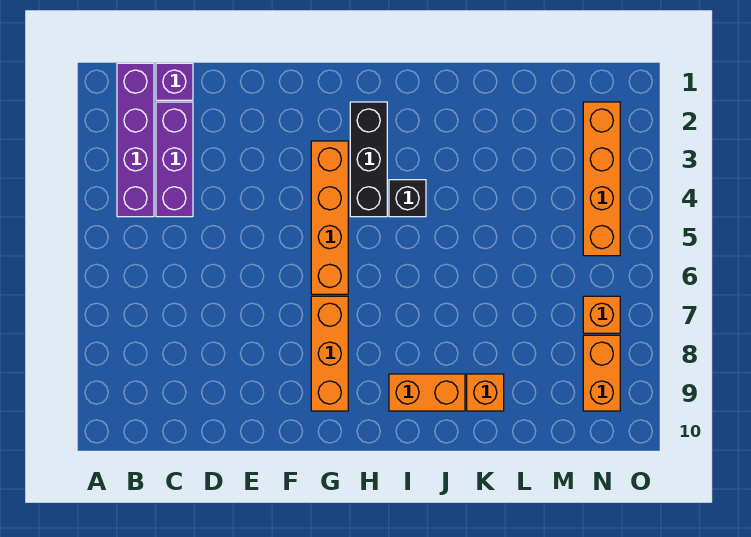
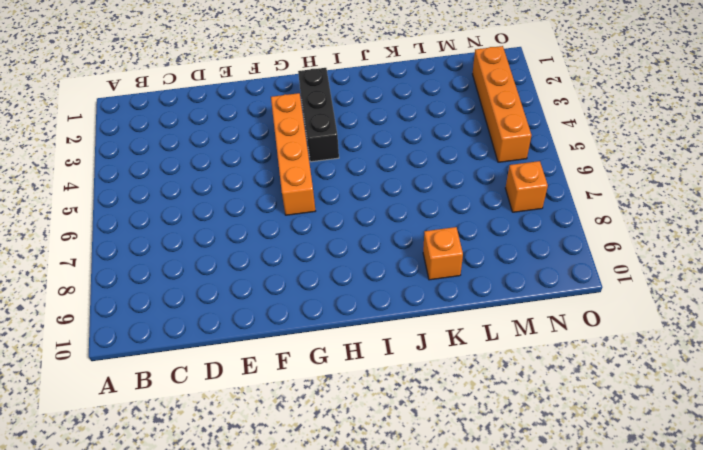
none -> purple brick B1:B4 level 1
none -> purple brick C1 level 1
none -> purple brick C2:C4 level 1

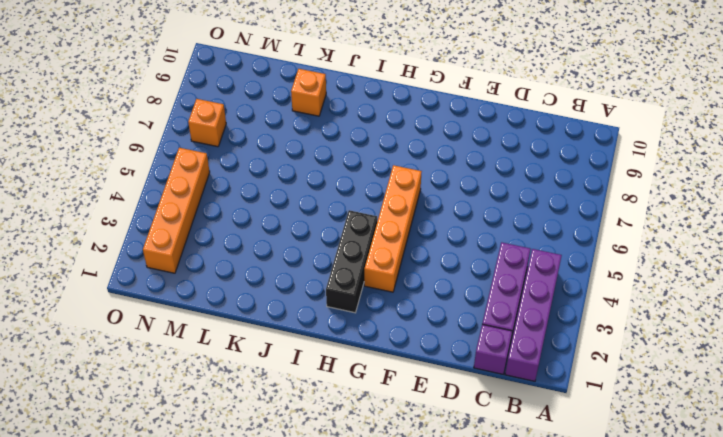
none -> orange brick G7:G9 level 1
none -> black brick I4 level 1
none -> orange brick I9:J9 level 1

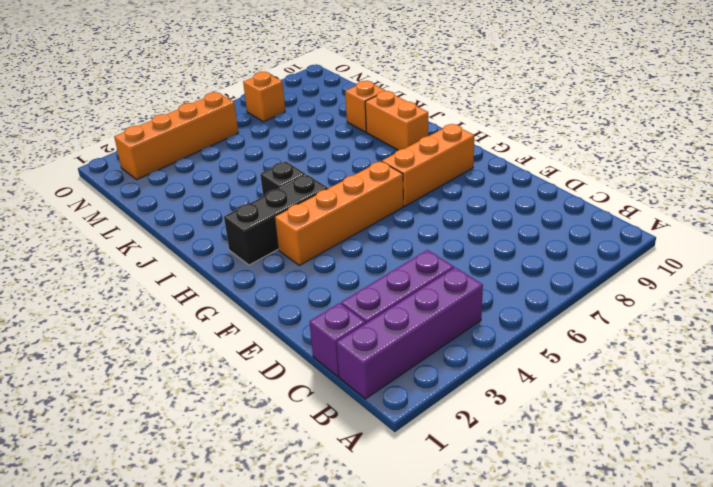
none -> orange brick N8:N9 level 1

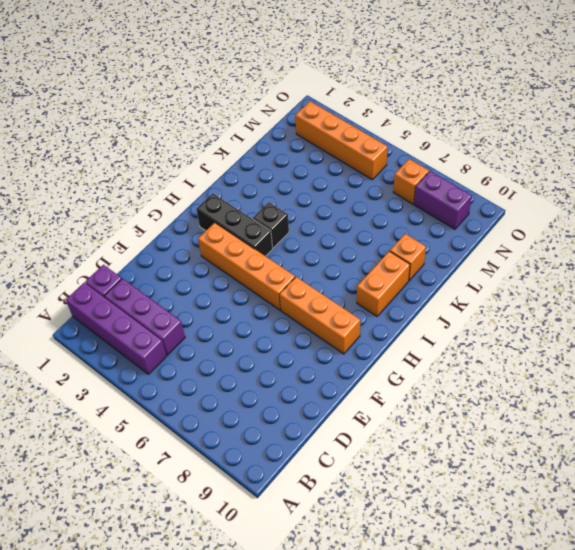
purple brick N8:N9 level 1 -> orange brick N8:N9 level 1

